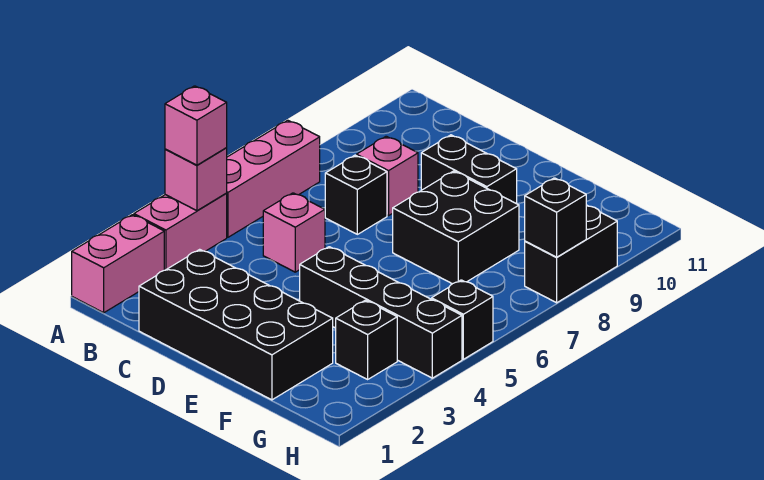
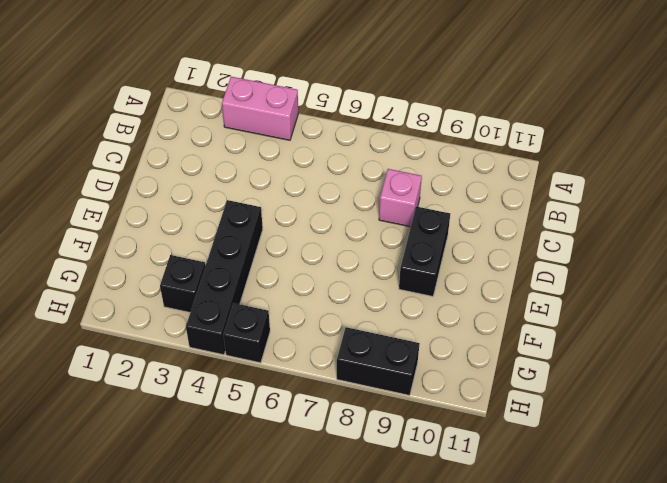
none -> pink brick A1:A2 level 1
none -> pink brick A5:A7 level 1
none -> black brick C1:F2 level 1

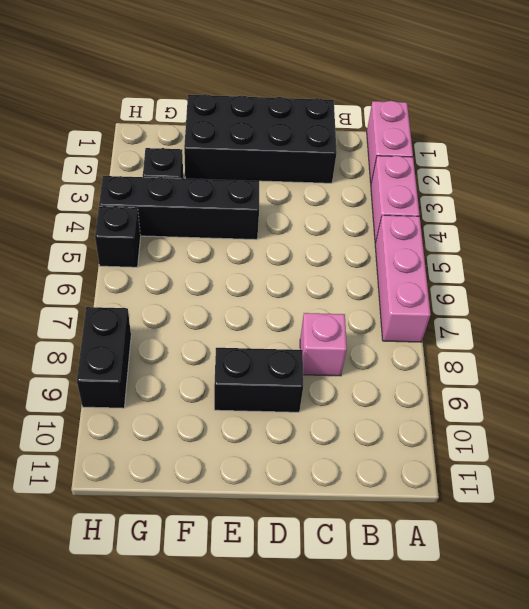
none -> pink brick C5 level 1
none -> black brick C7 level 1
none -> black brick E7:F8 level 1

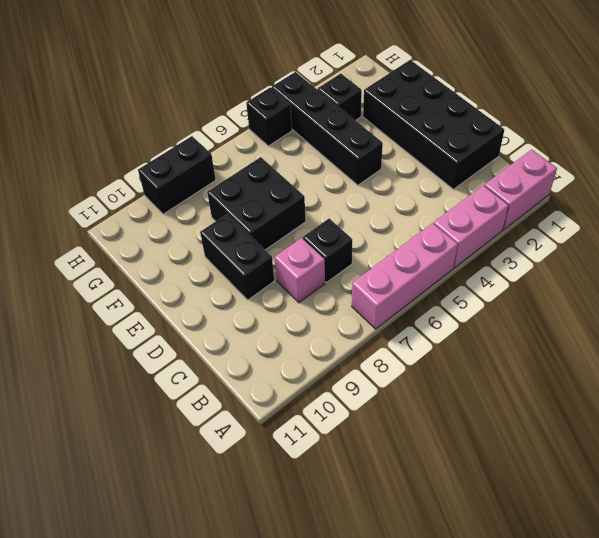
none -> pink brick C5 level 1
none -> pink brick A4 level 2
none -> black brick H8 level 2

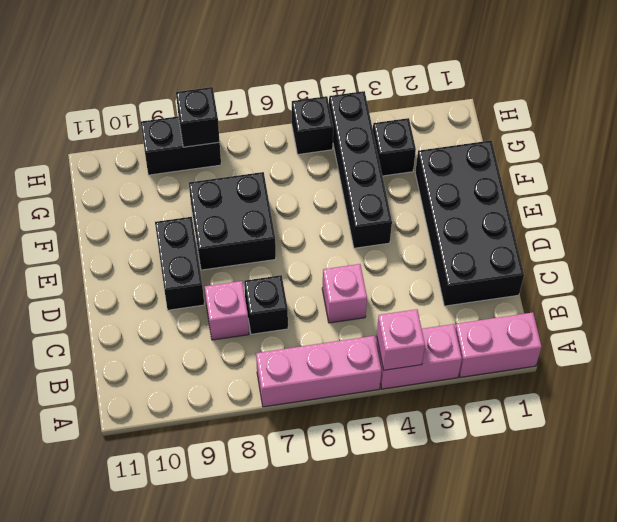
none -> pink brick A4 level 3

